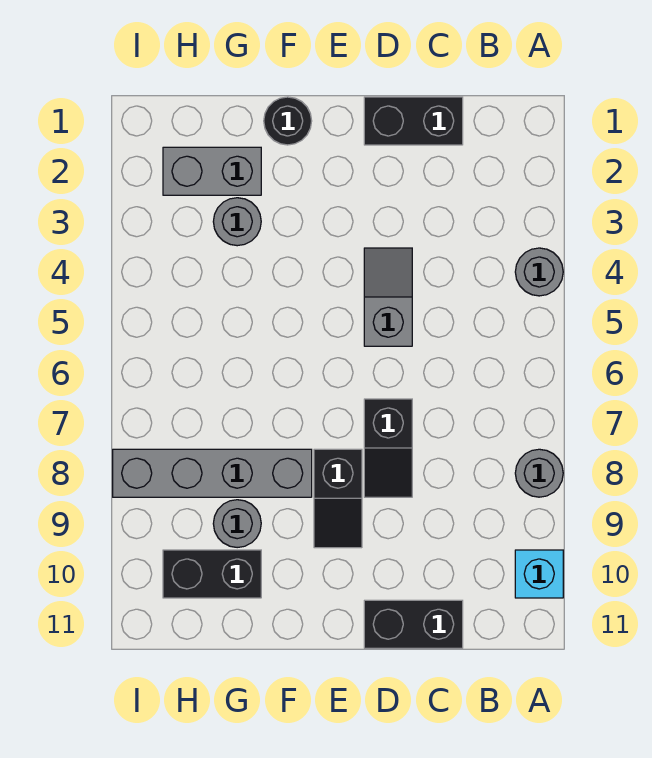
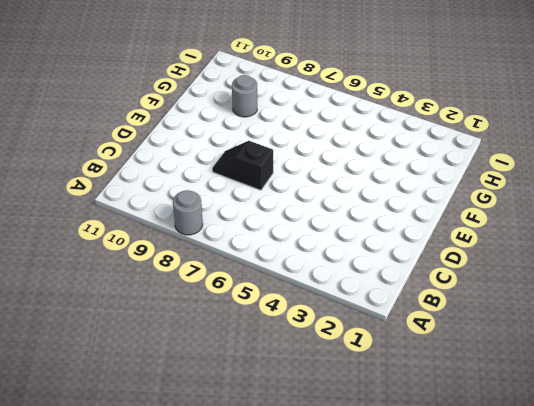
none -> grey round brick A4 level 1
none -> cyan brick A10 level 1
none -> black brick C1:D1 level 1

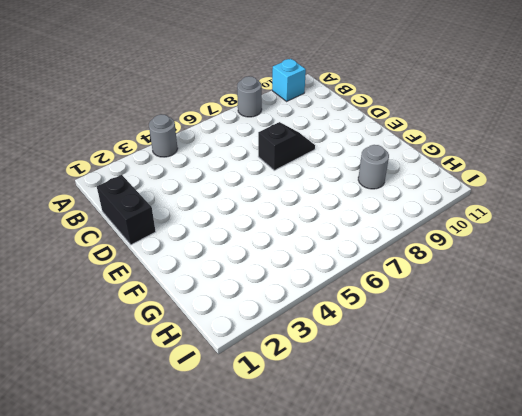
none -> black brick C11:D11 level 1
none -> grey slope D4:D5 level 1 top 5
none -> black slope E8:E9 level 1 top 8

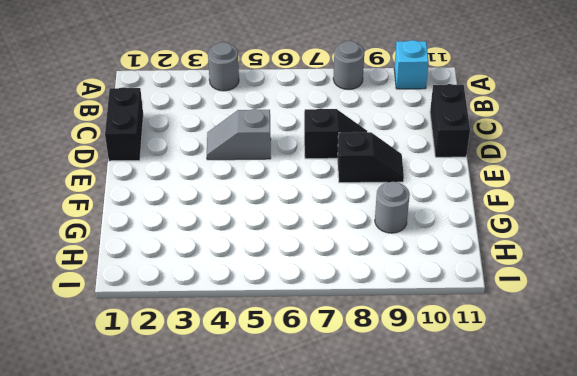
none -> black round brick F1 level 1
none -> grey brick F8:I8 level 1
none -> grey brick G2:H2 level 1

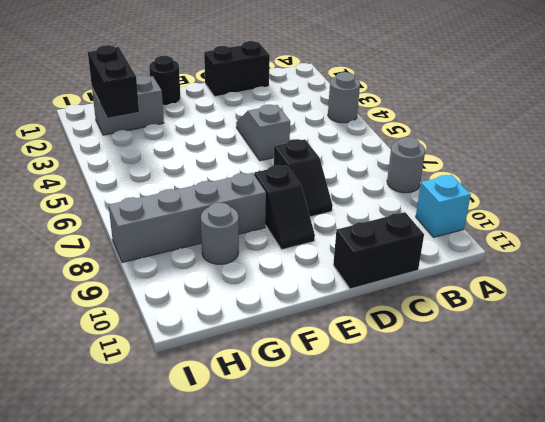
black brick H2:H3 level 2 -> black brick G10:H10 level 1
none -> grey round brick G3 level 1

